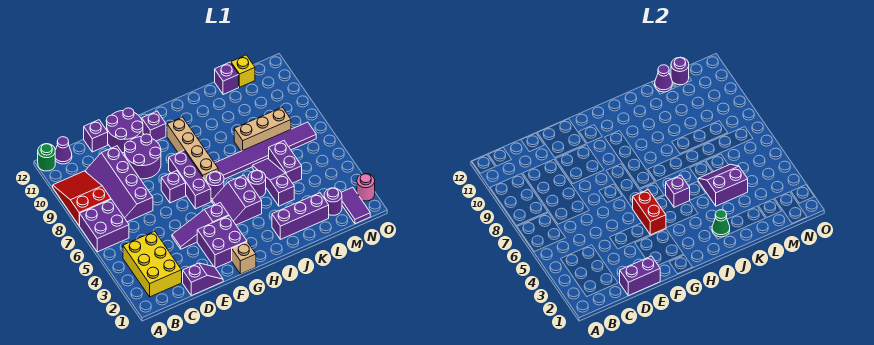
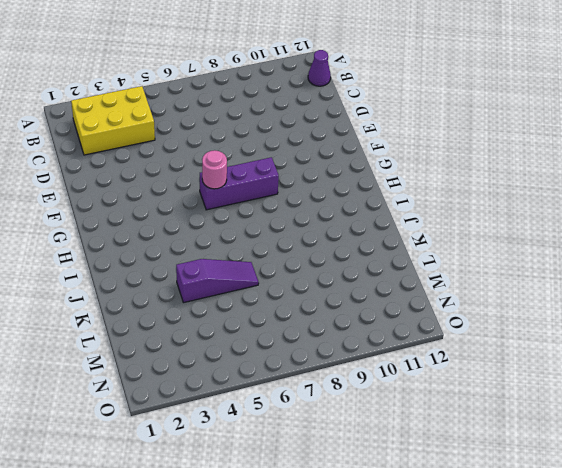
pink round brick G6 level 2 -> pink round brick O2 level 1
none -> purple brick A6:B7 level 1
none -> red slope A8:B10 level 1 top 8
none -> green round brick A12 level 1
none -> purple slope C7:D10 level 1 top D

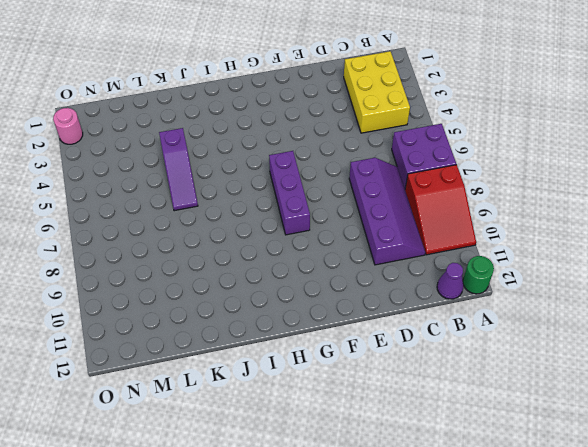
none -> purple slope D1:E1 level 1 top D
none -> purple brick D12 level 1
none -> purple slope E4:G4 level 1 top G
none -> purple round brick E9:F10 level 1

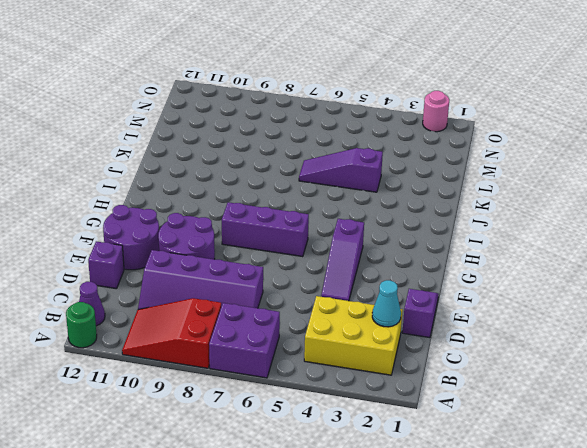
cyan cone C2 level 2 -> none
none -> purple brick F2:G3 level 1
none -> purple brick F7 level 1
none -> tan brick G1 level 1
none -> purple brick G11 level 1

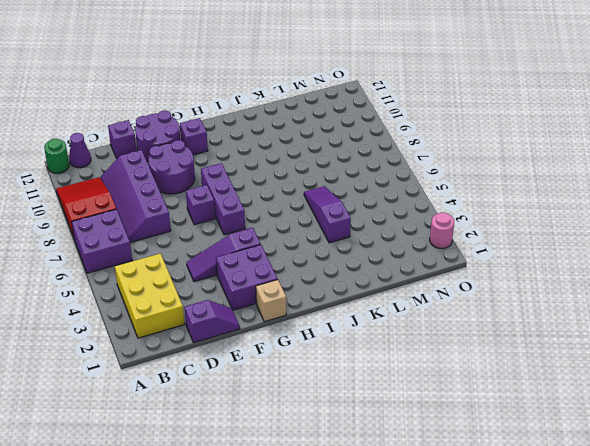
none -> purple slope H4:I5 level 1 top I
none -> purple round brick H6 level 1
none -> tan brick H7:H10 level 1
none -> purple tile I7:N7 level 1

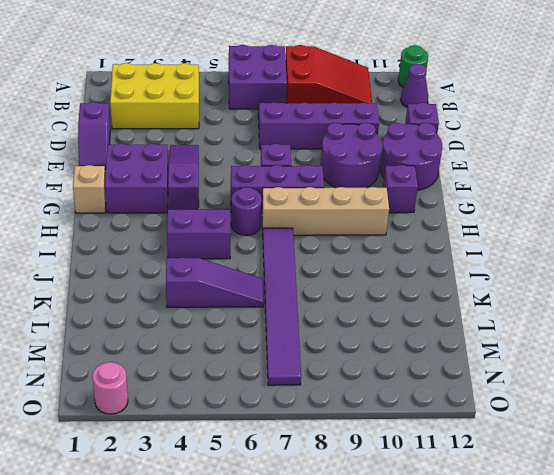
none -> purple brick J2:L2 level 1
none -> purple round brick J5 level 1
none -> tan brick K8:M8 level 1
none -> purple brick L5:L6 level 1

